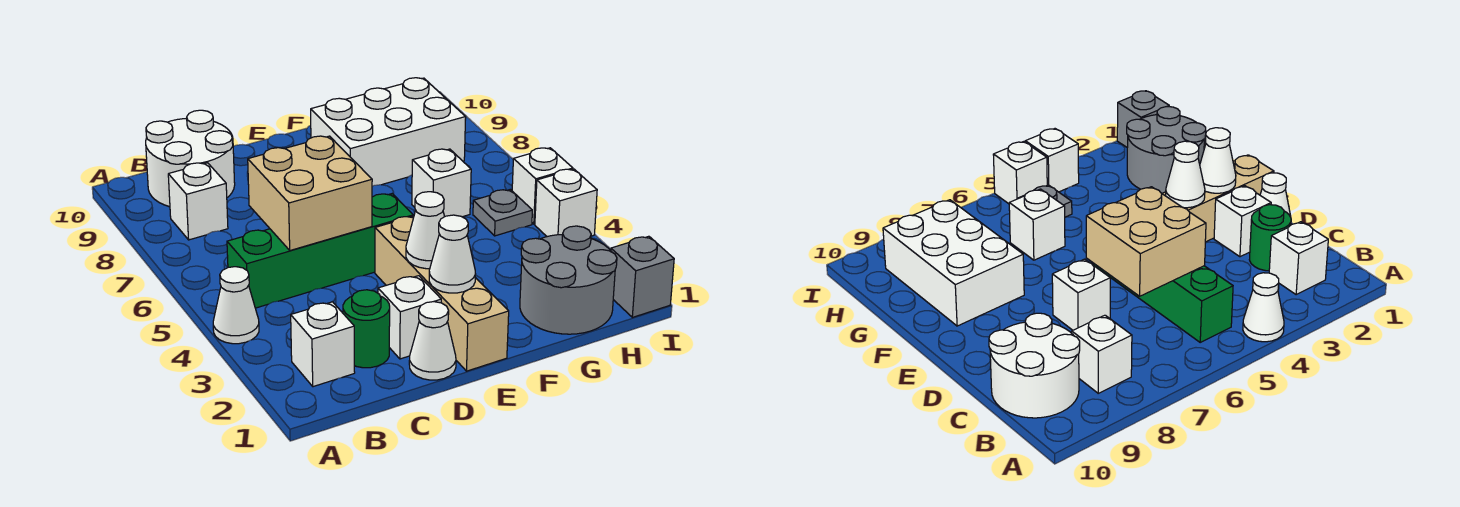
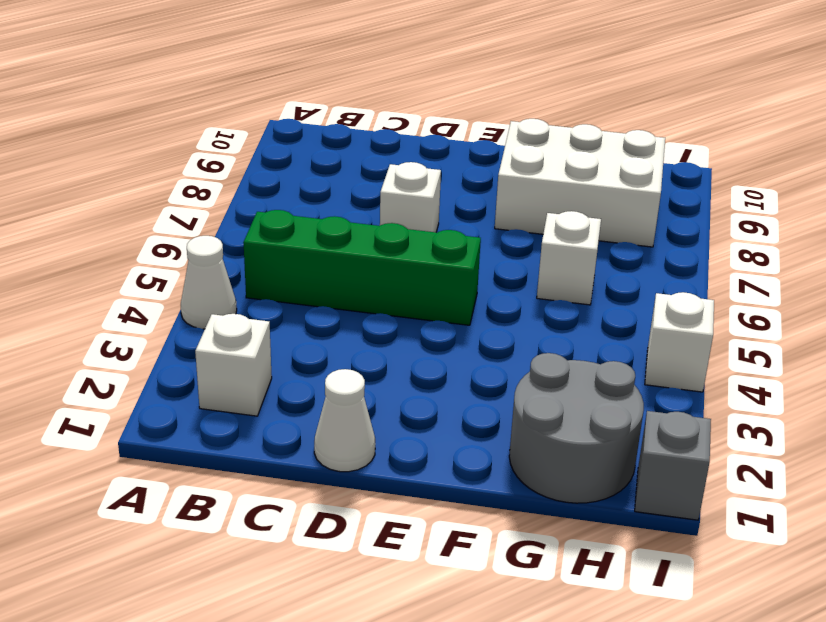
none -> white brick B8 level 1
none -> white round brick B9:C10 level 1
none -> green round brick C2 level 1

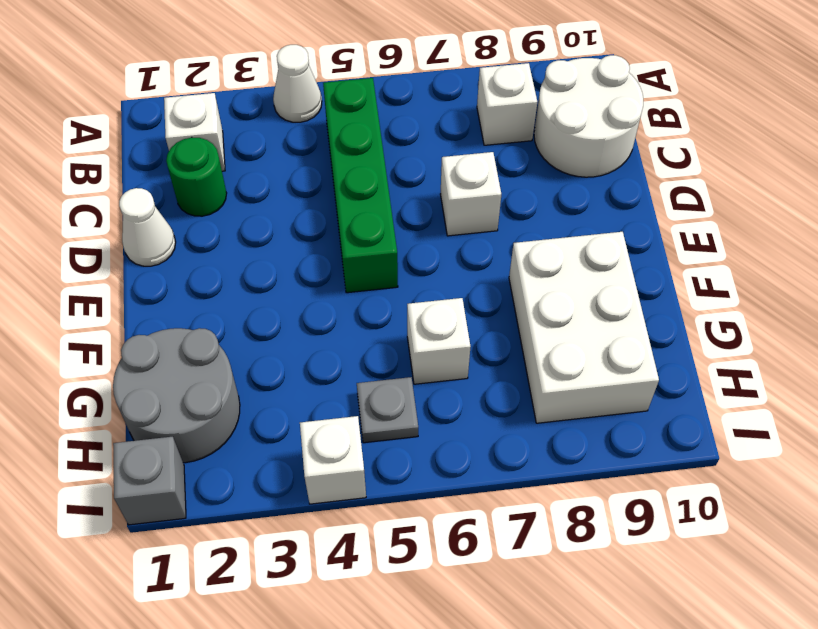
none -> white brick D2 level 1
none -> tan brick E1:E4 level 1
none -> white brick I5 level 1

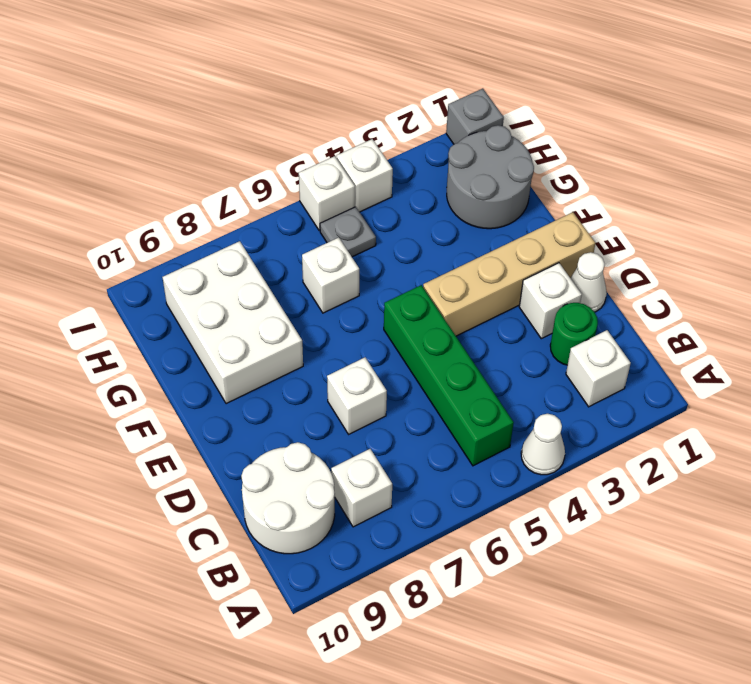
none -> tan brick C5:D6 level 2
none -> white cone E2 level 2
none -> white cone E3 level 2

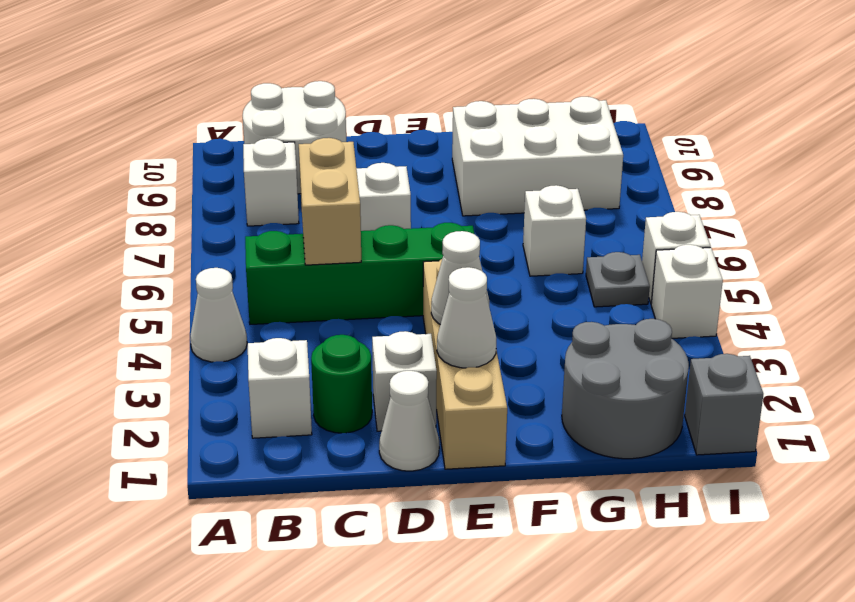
tan brick C5:C6 level 2 -> tan brick C5:D6 level 2

